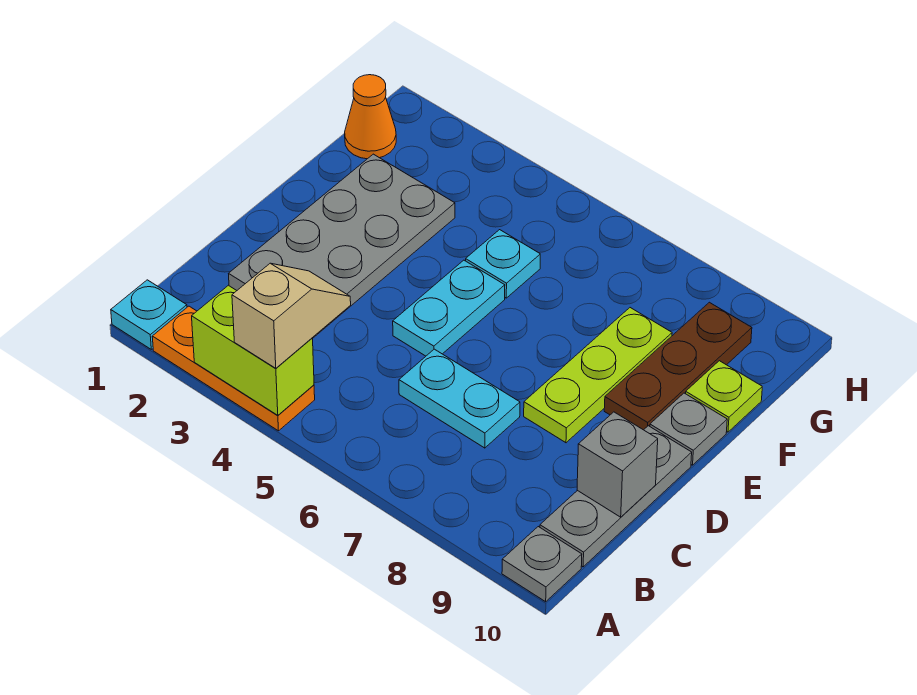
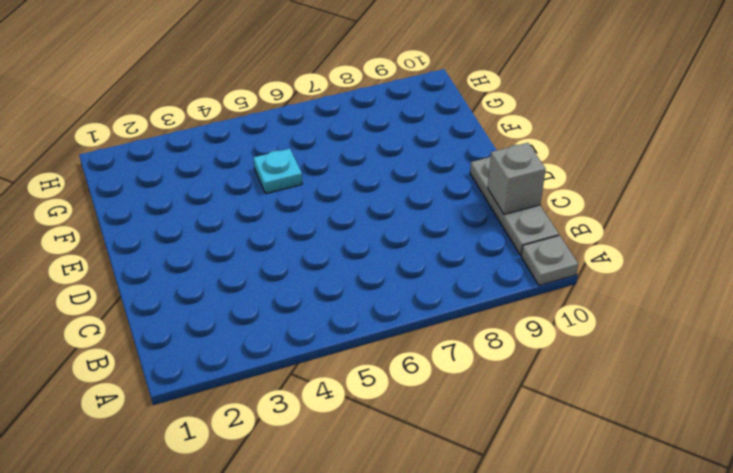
none -> cyan plate A1 level 1
none -> orange plate A2:A4 level 1
none -> grey plate C2:F3 level 1

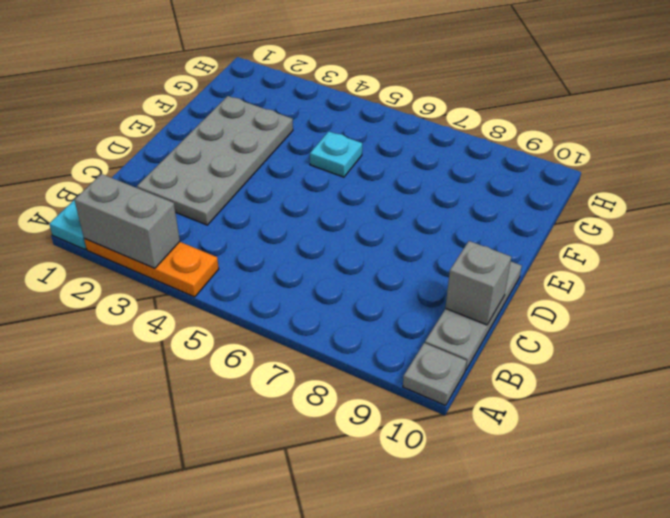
grey brick A2:A3 level 2 -> lime brick A3:A4 level 2
none -> cyan plate C6:C7 level 1
none -> cyan plate D5:E5 level 1
none -> lime plate D8:F8 level 1

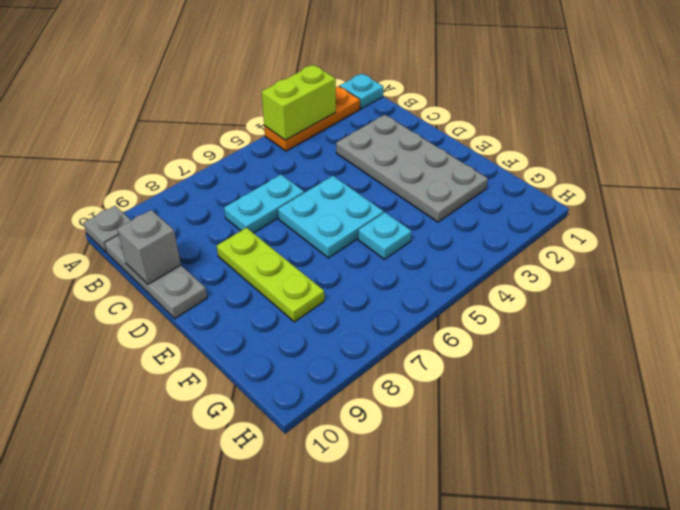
cyan plate D5:E6 level 1 -> cyan plate D5:E5 level 1
none -> brown plate E9:G9 level 1
none -> grey plate E10 level 1
none -> lime plate F10 level 1

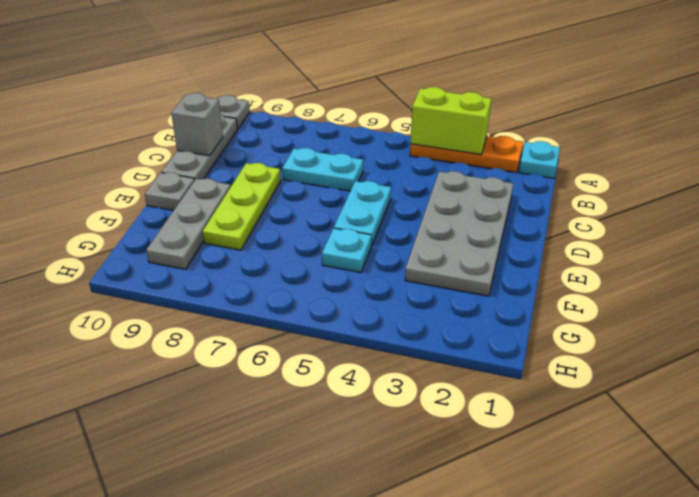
grey plate E9:G9 level 1 -> brown plate E9:G9 level 1
none -> lime plate F10 level 1
none -> orange cone G1 level 1
none -> tan slope A4:B4 level 3 top A

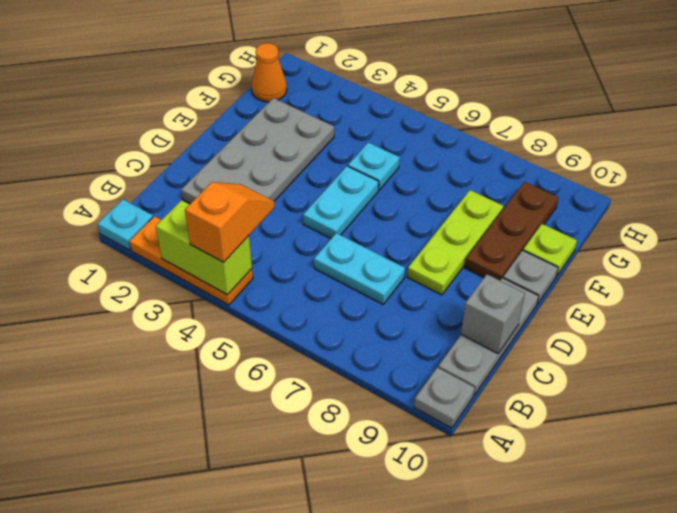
orange slope A4:B4 level 3 top A -> tan slope A4:B4 level 3 top A

